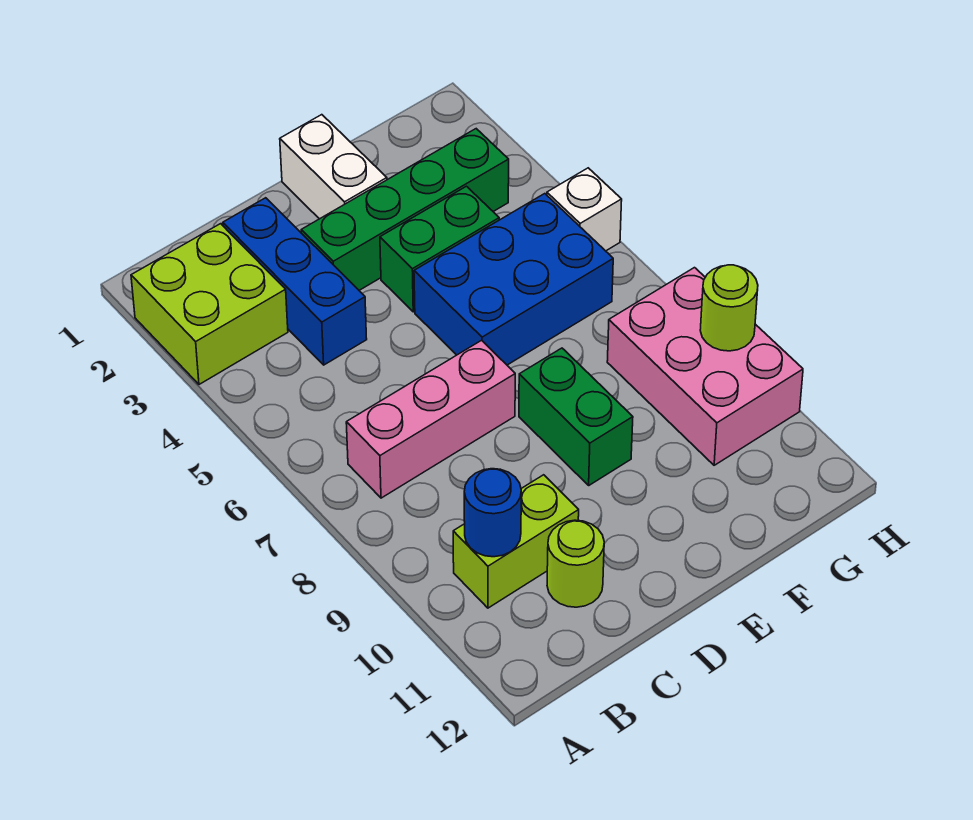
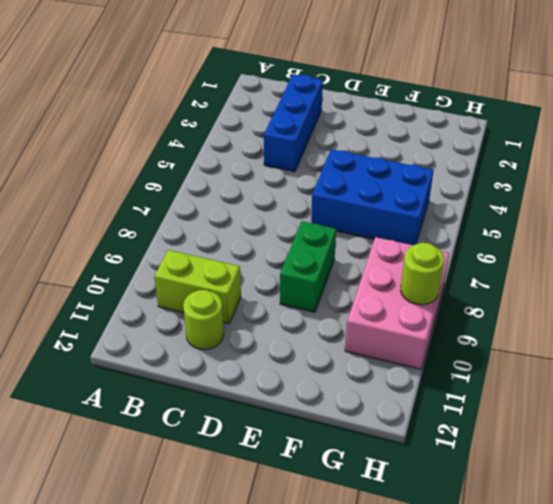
none -> lime brick A2:B3 level 1
none -> pink brick B7:D7 level 1
none -> green brick D3:G3 level 1

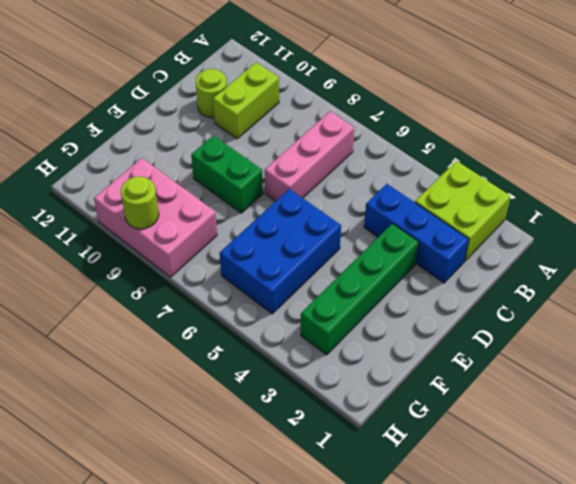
none -> white brick E1:E2 level 1
none -> green brick E4:F4 level 1
none -> white brick H5 level 1

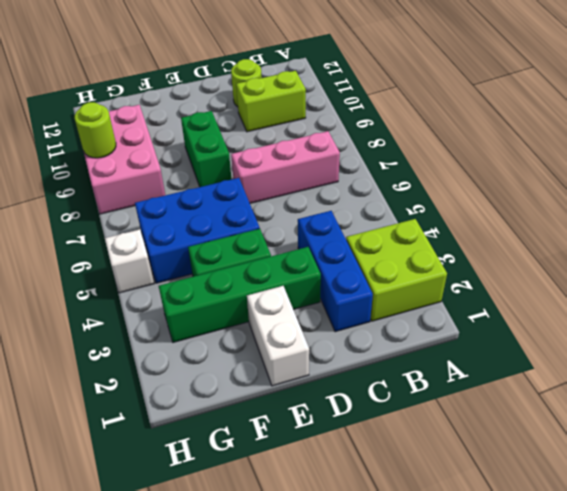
none -> blue round brick B10 level 2

